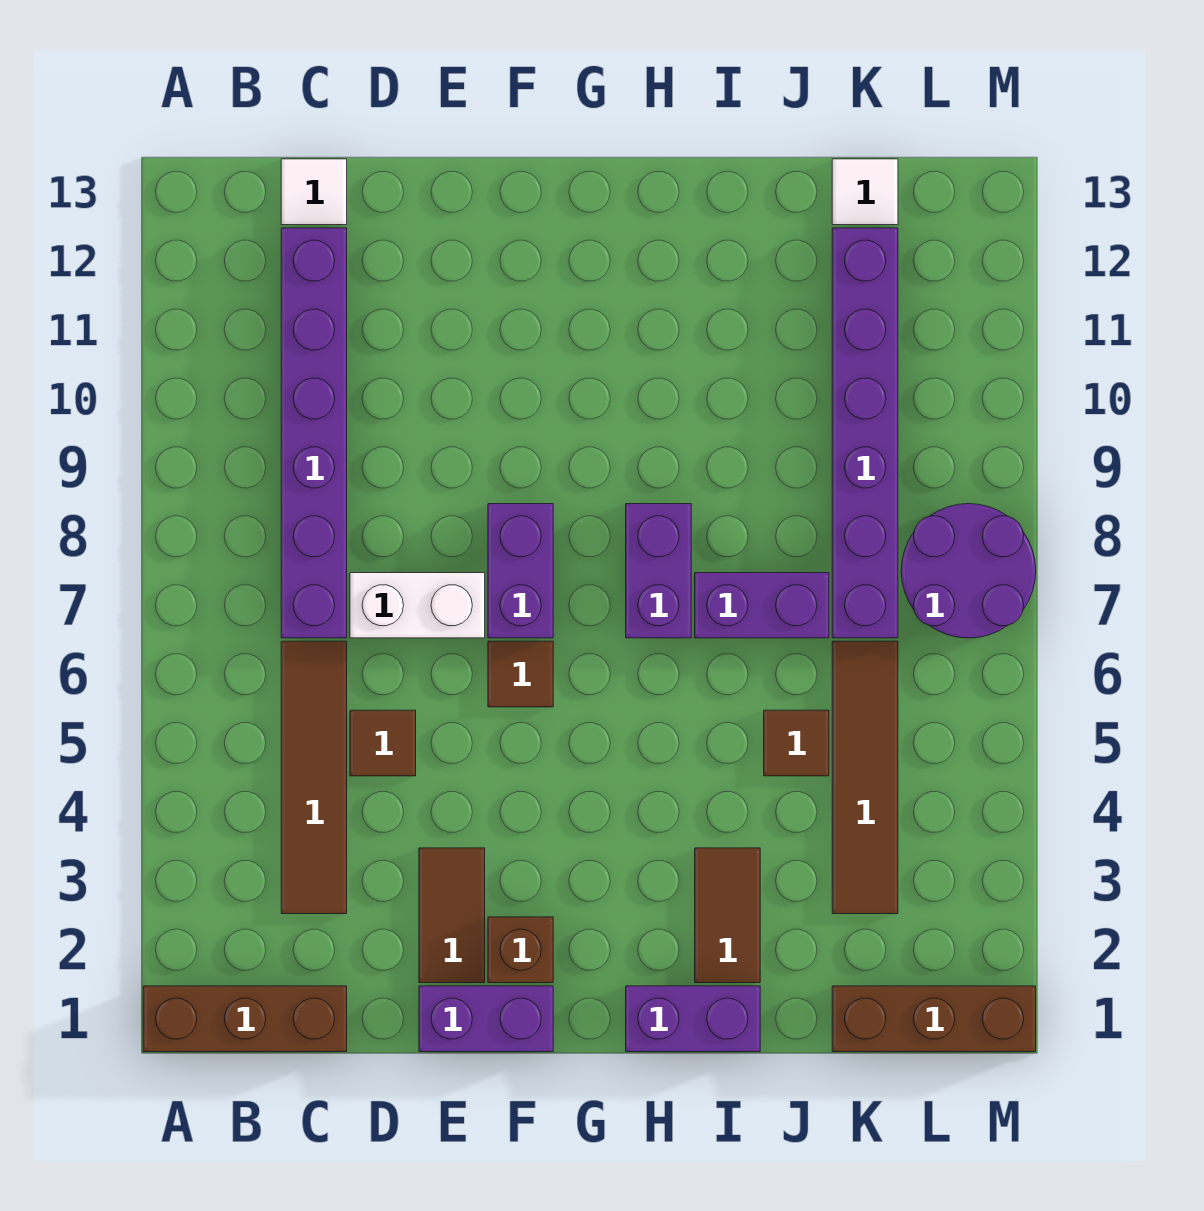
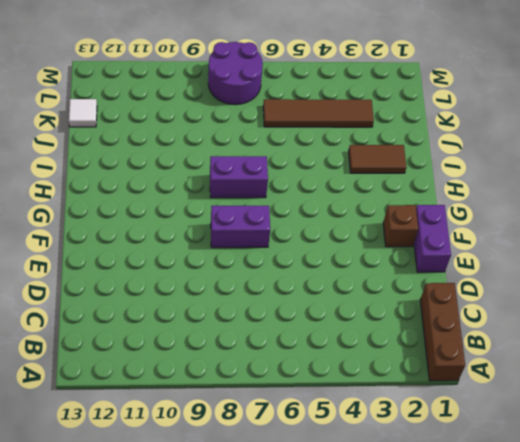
none -> brown tile C3:C6 level 1
none -> purple brick C7:C12 level 1
none -> white tile C13 level 1

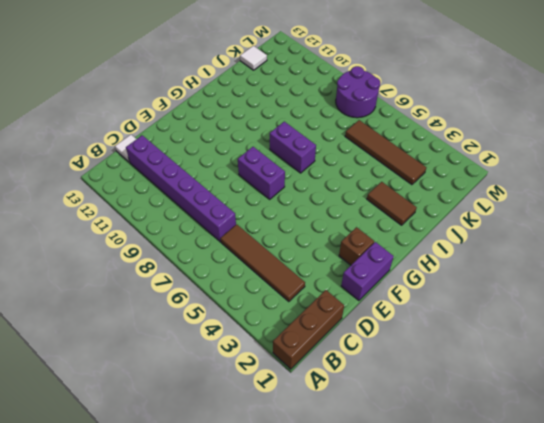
none -> brown tile D5 level 1
none -> white brick D7:E7 level 1
none -> brown tile E2:E3 level 1

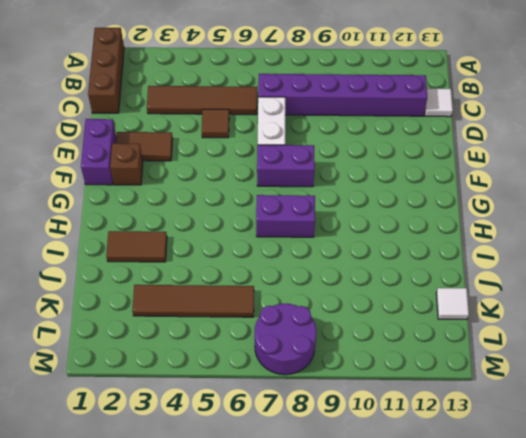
none -> brown tile F6 level 1
none -> purple brick H1:I1 level 1
none -> purple brick I7:J7 level 1

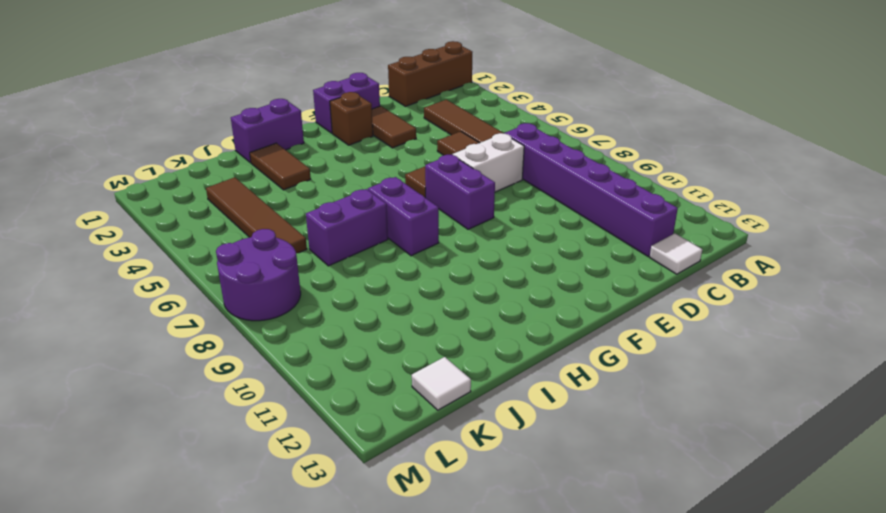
none -> brown tile J5 level 1
none -> brown brick K1:M1 level 1
none -> purple brick K7:K12 level 1

